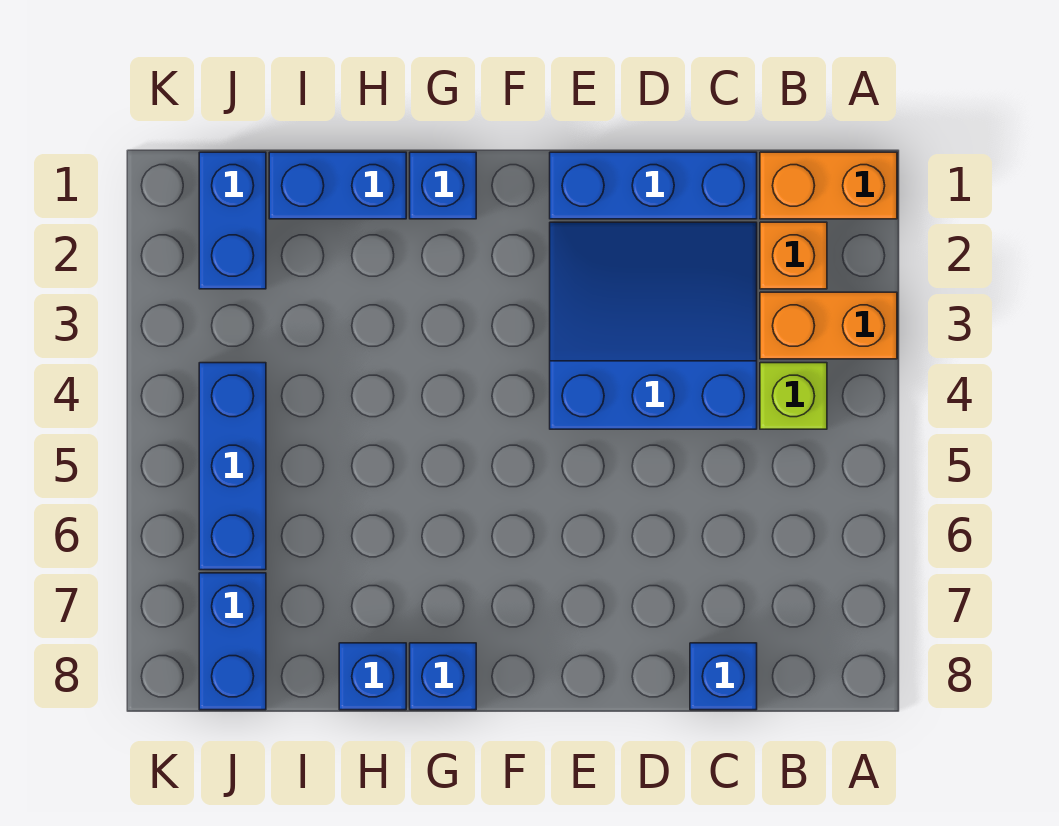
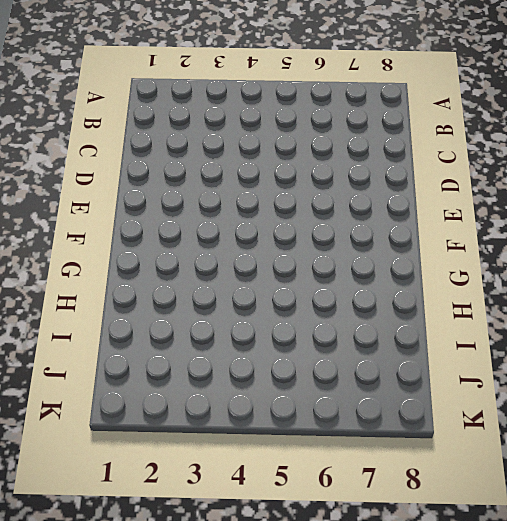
none -> orange brick A1:B1 level 1
none -> orange brick A3:B3 level 1
none -> orange brick B2 level 1

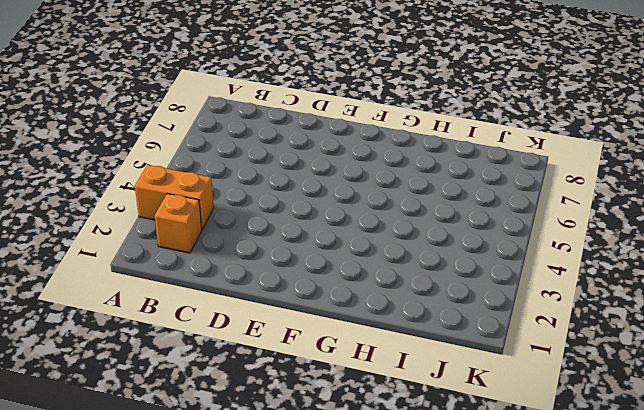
none -> orange brick A1:B1 level 1
none -> lime brick B4 level 1
none -> blue brick C1:E1 level 1

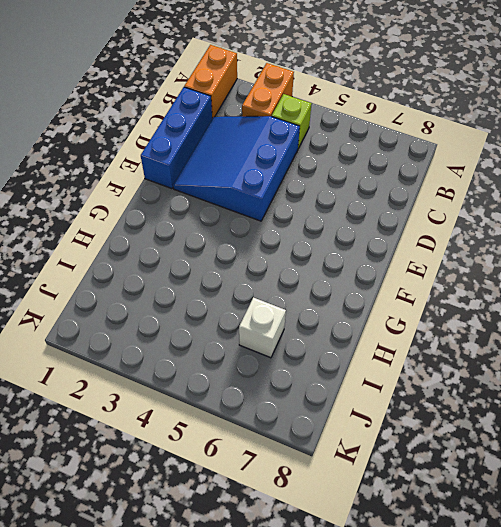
white brick I6 level 1 -> none
none -> orange brick B2 level 1
none -> blue brick C8 level 1
none -> blue brick G1 level 1

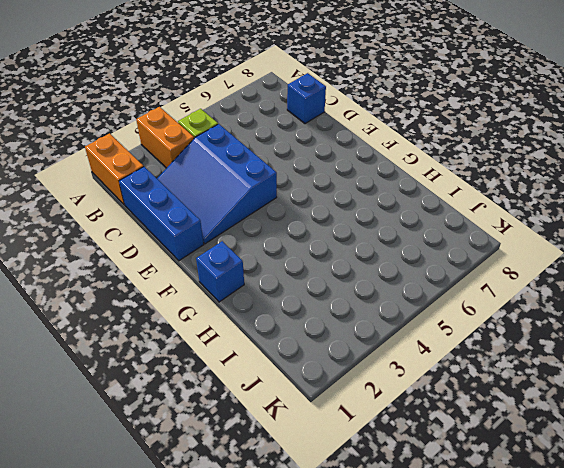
none -> orange brick B2 level 1
none -> blue brick G8 level 1
none -> blue brick H1:I1 level 1

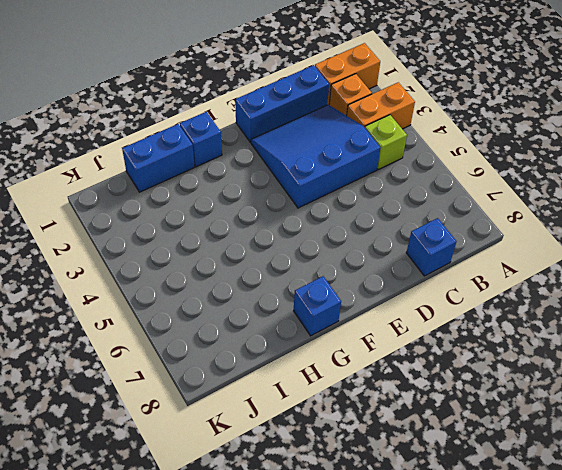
none -> blue brick H8 level 1
none -> blue brick J1:J2 level 1
none -> blue brick J4:J6 level 1

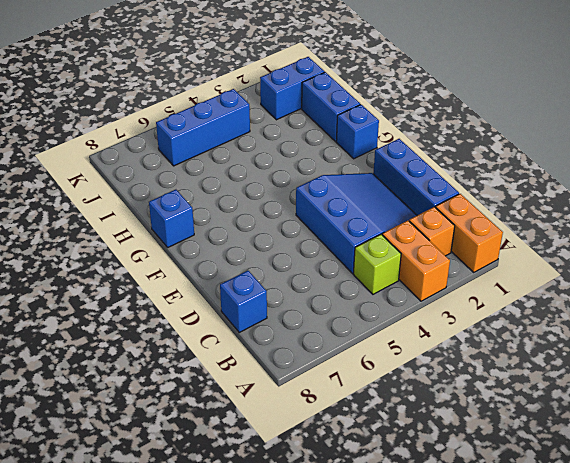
none -> blue brick H8 level 1
none -> blue brick J7:J8 level 1

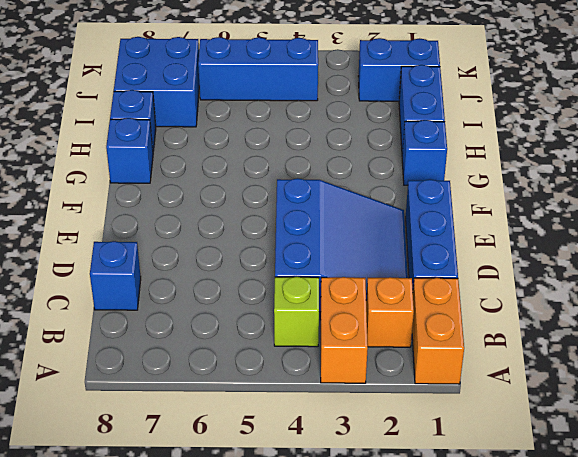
blue brick I7:J8 level 1 -> blue brick J7:J8 level 1

